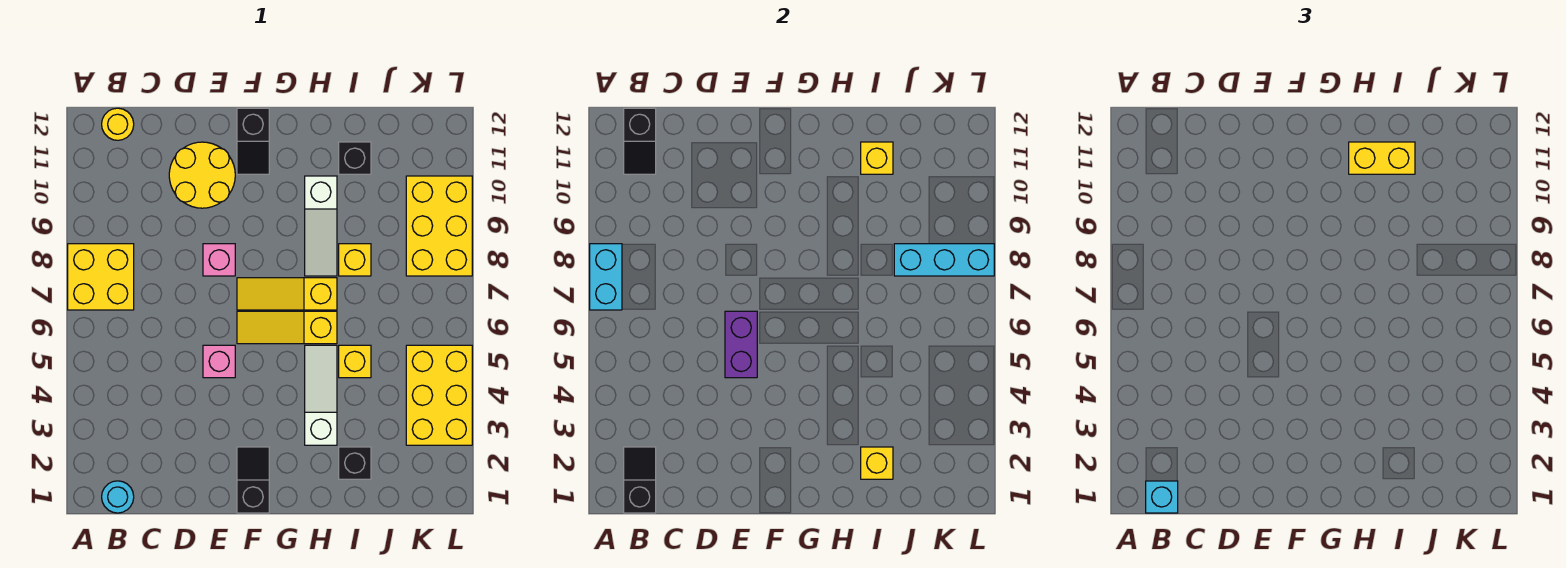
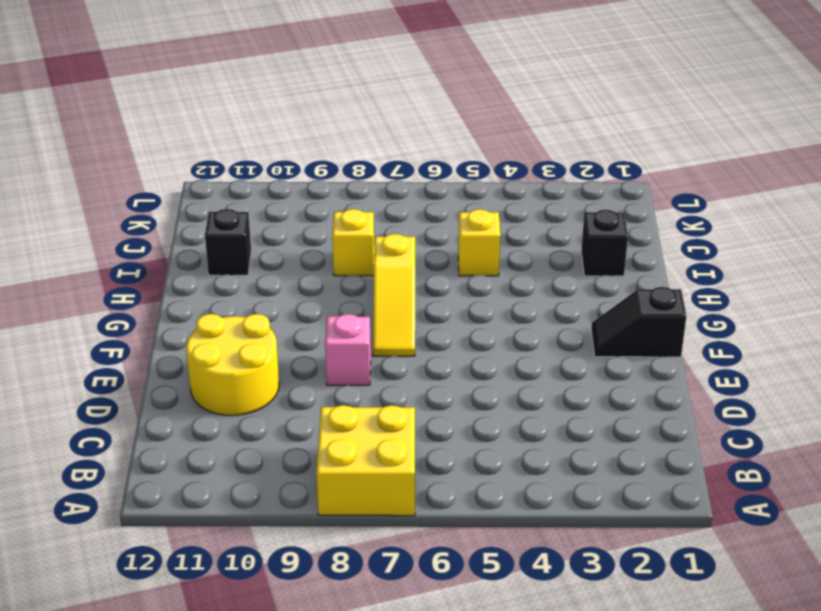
none -> cyan round brick B1 level 1
none -> yellow round brick B12 level 1
none -> pink brick E5 level 1

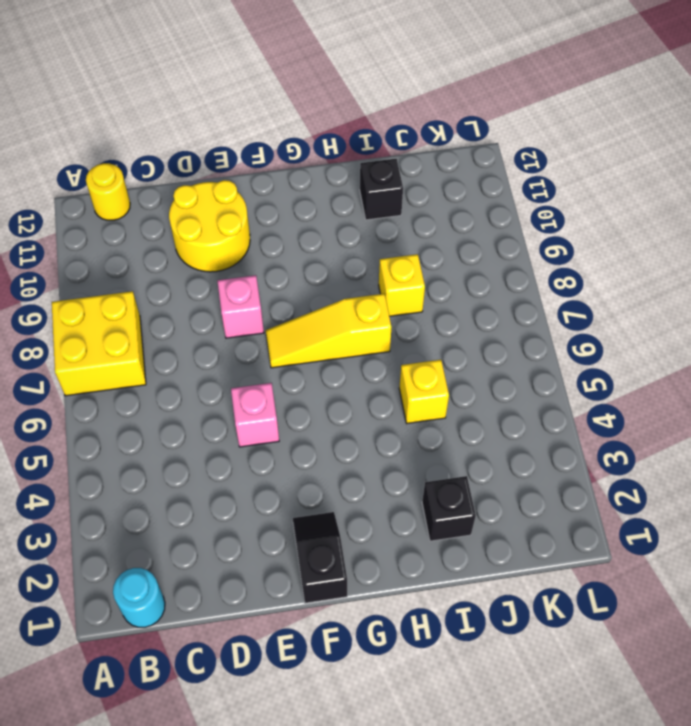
none -> yellow slope F6:H6 level 1 top H
none -> black slope F11:F12 level 1 top 12
none -> white slope H3:H5 level 1 top 3

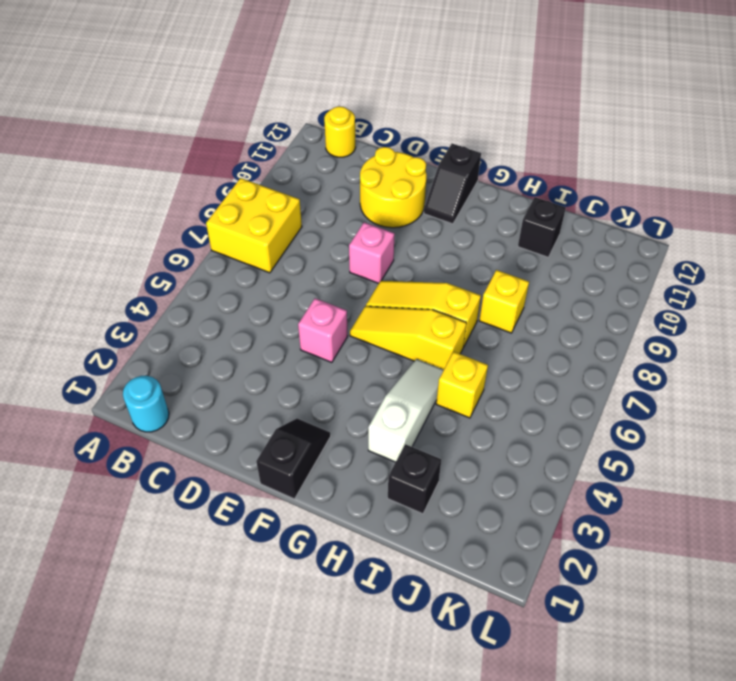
none -> white slope H8:H10 level 1 top 10
none -> yellow brick K3:L5 level 1
none -> yellow brick K8:L10 level 1

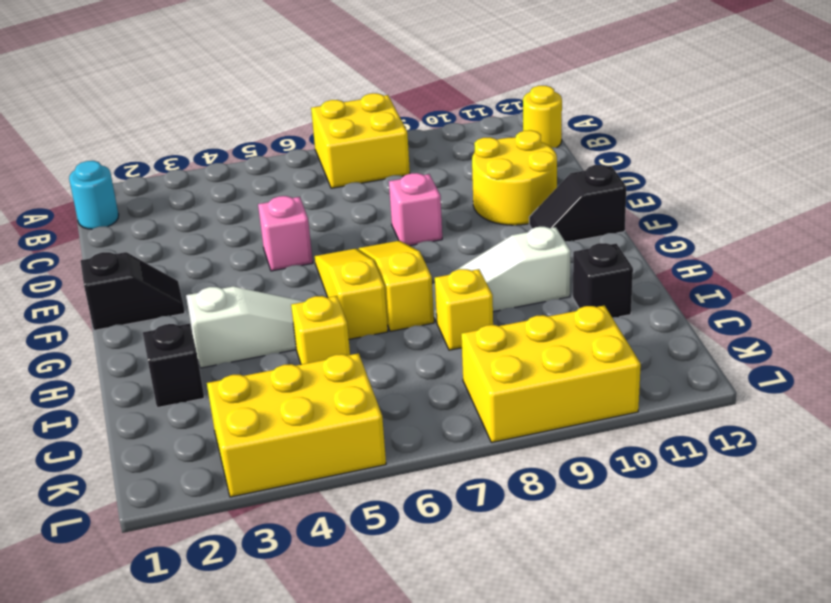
none -> cyan brick A7:A8 level 2
none -> black slope B1:B2 level 2 top 1
none -> black slope B11:B12 level 2 top 12

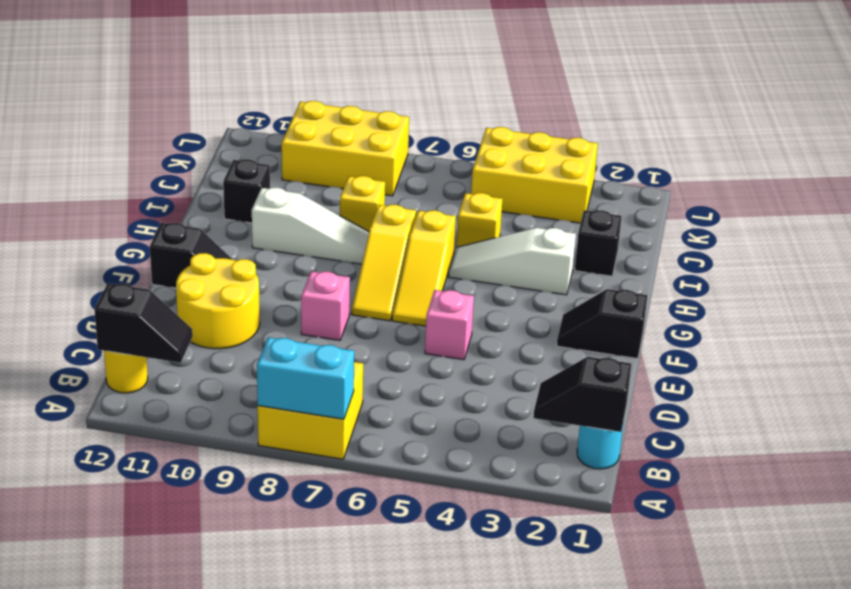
none -> purple brick E5:E6 level 2
none -> yellow brick I2 level 2
none -> yellow brick I11 level 2

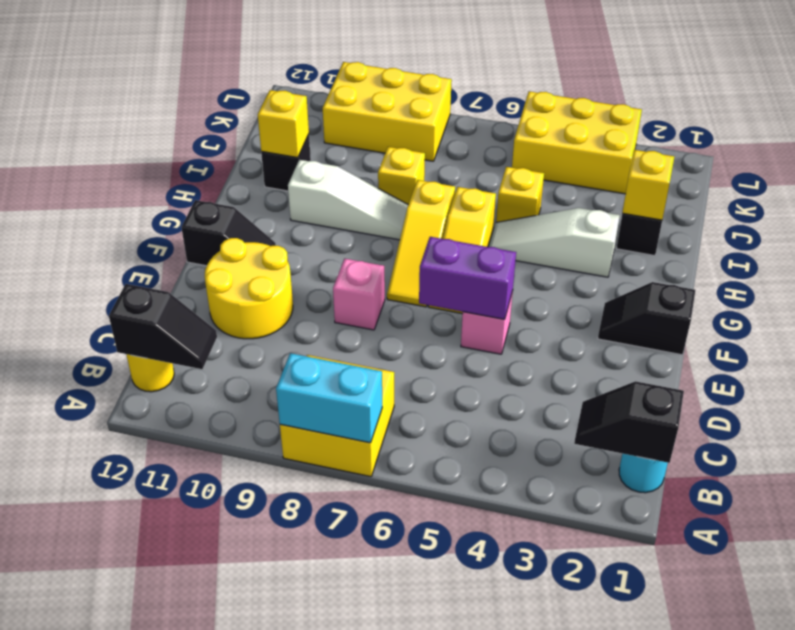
none -> cyan brick J8:L8 level 2
none -> cyan brick B1 level 3
none -> yellow brick H11:I11 level 3

